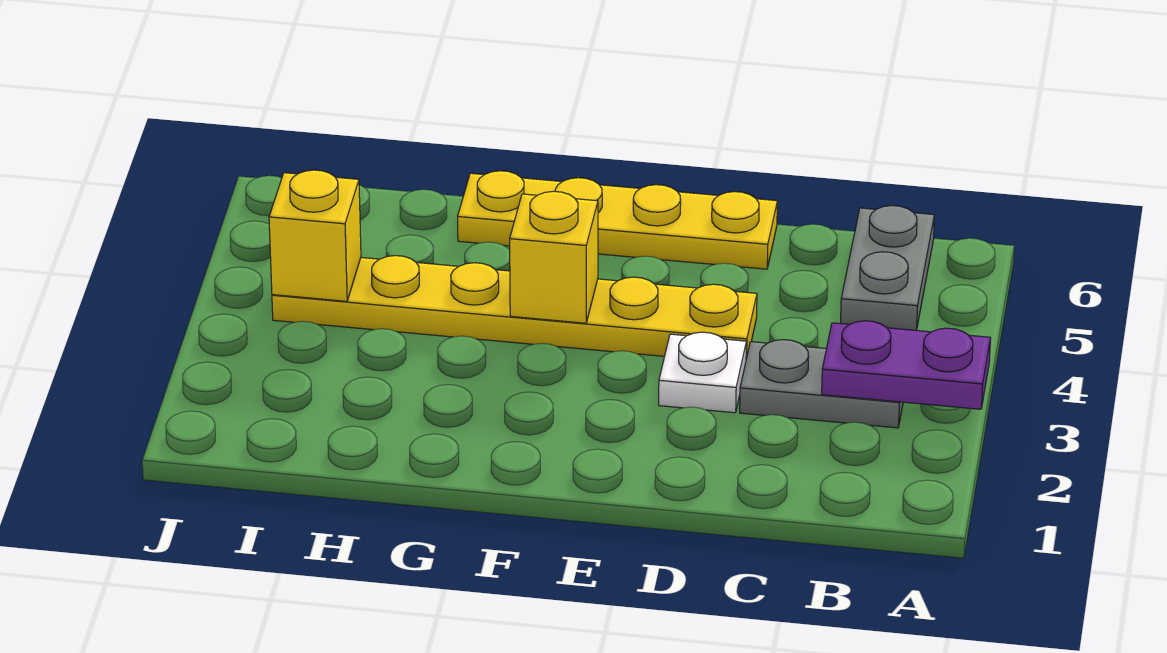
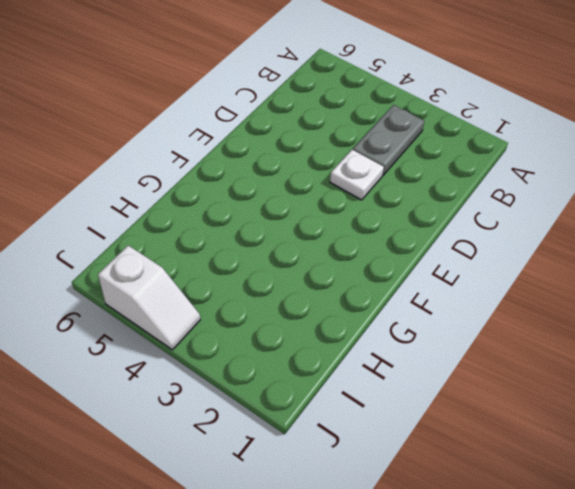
white slope J4:J5 level 1 top 5 -> none
none -> grey plate B5:B6 level 1
none -> yellow plate D4:I4 level 1

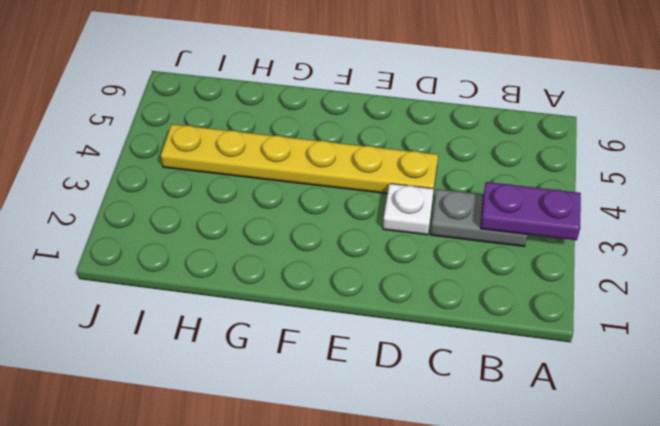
none -> grey plate B5:B6 level 1
none -> yellow plate D6:G6 level 1

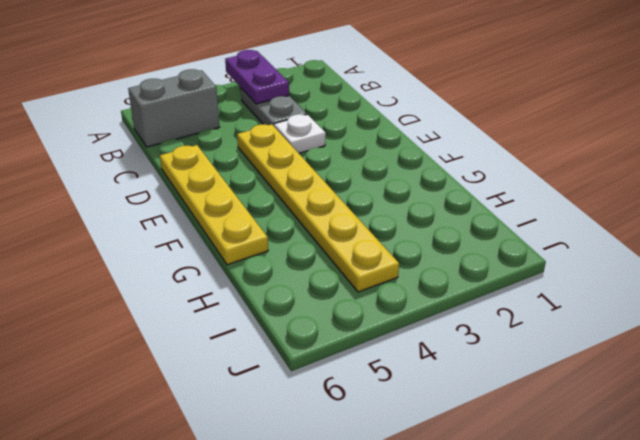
grey brick B5:B6 level 1 -> grey plate B5:B6 level 1
none -> yellow brick F4 level 2
none -> yellow brick I4 level 2

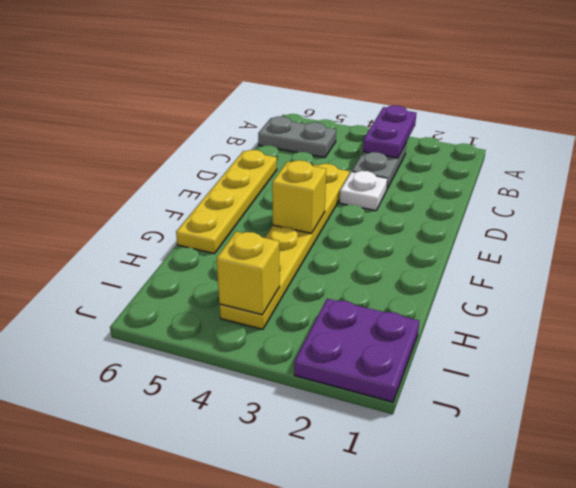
purple plate I1:J2 level 1 -> none

